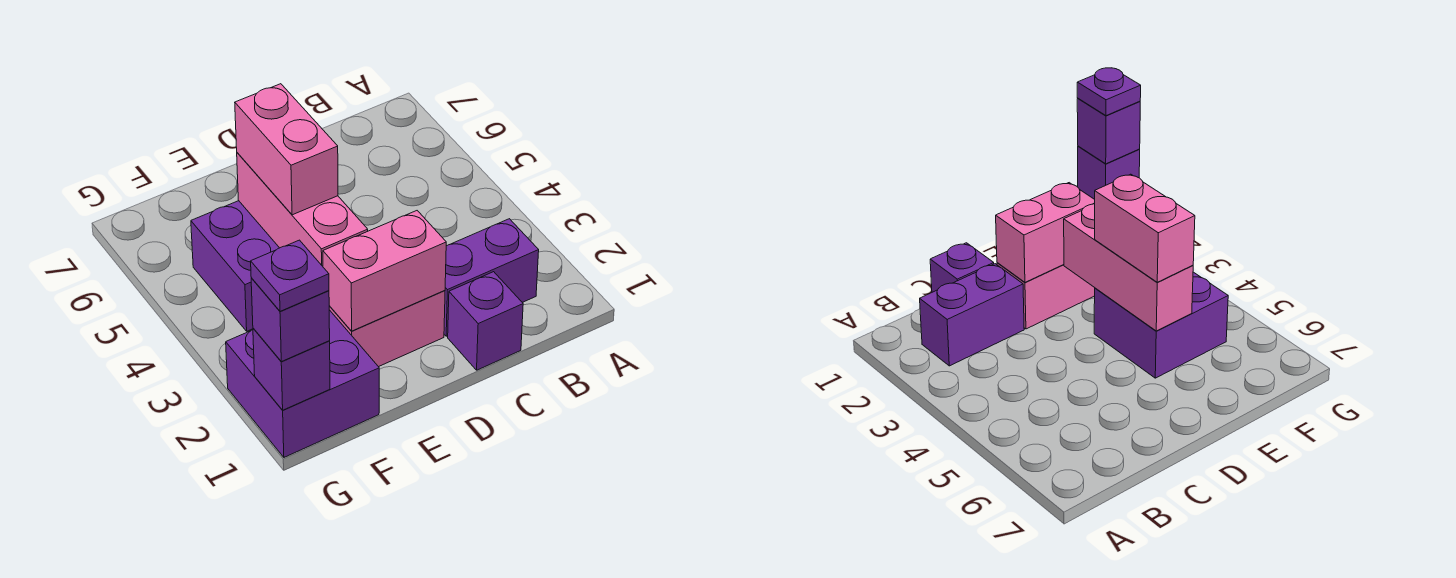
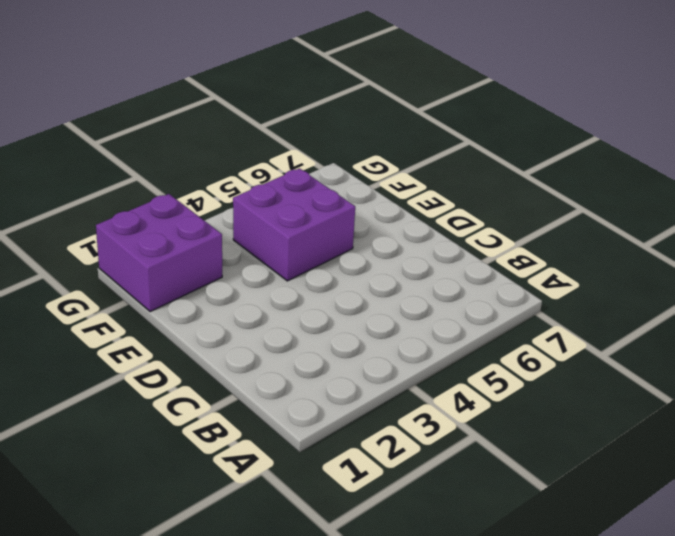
none -> purple brick B2:C2 level 1
none -> purple brick C1 level 1

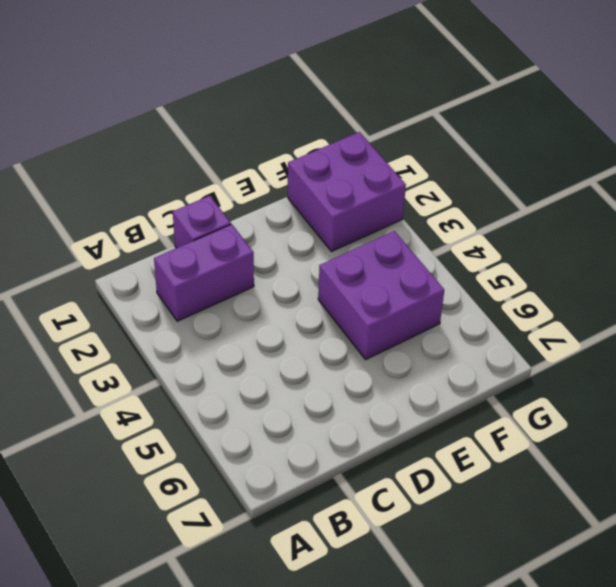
none -> pink brick D2:E2 level 1
none -> pink brick D2:E2 level 2

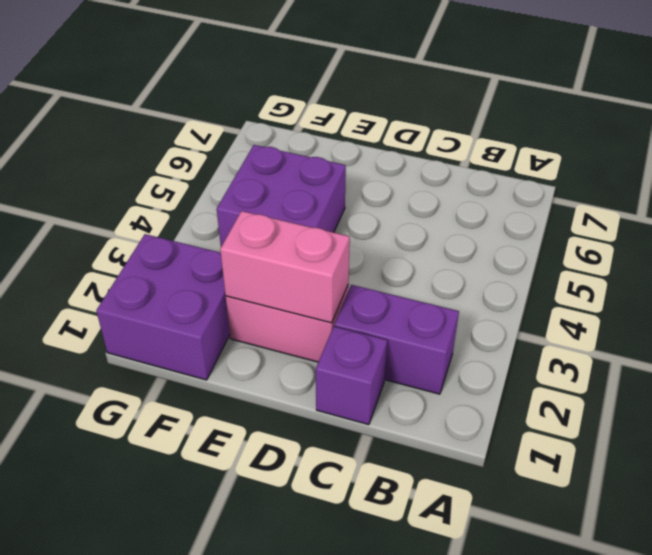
none -> pink brick E3:E5 level 2
none -> purple brick G1 level 2

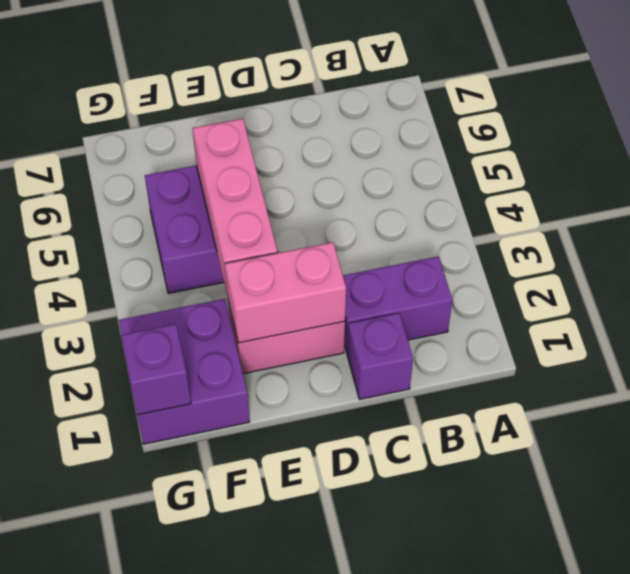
none -> pink brick E4:E5 level 3
none -> purple brick G1 level 3

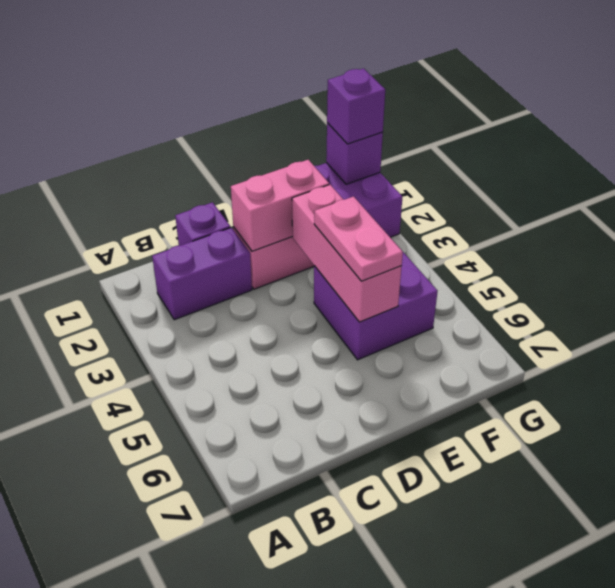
pink plate E4:E5 level 3 -> pink brick E4:E5 level 3
none -> purple plate G1 level 4

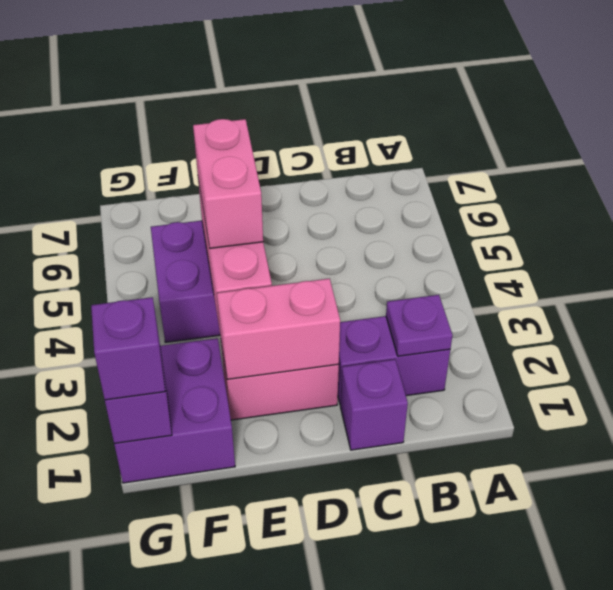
purple plate B2 level 2 -> purple plate G1 level 4

